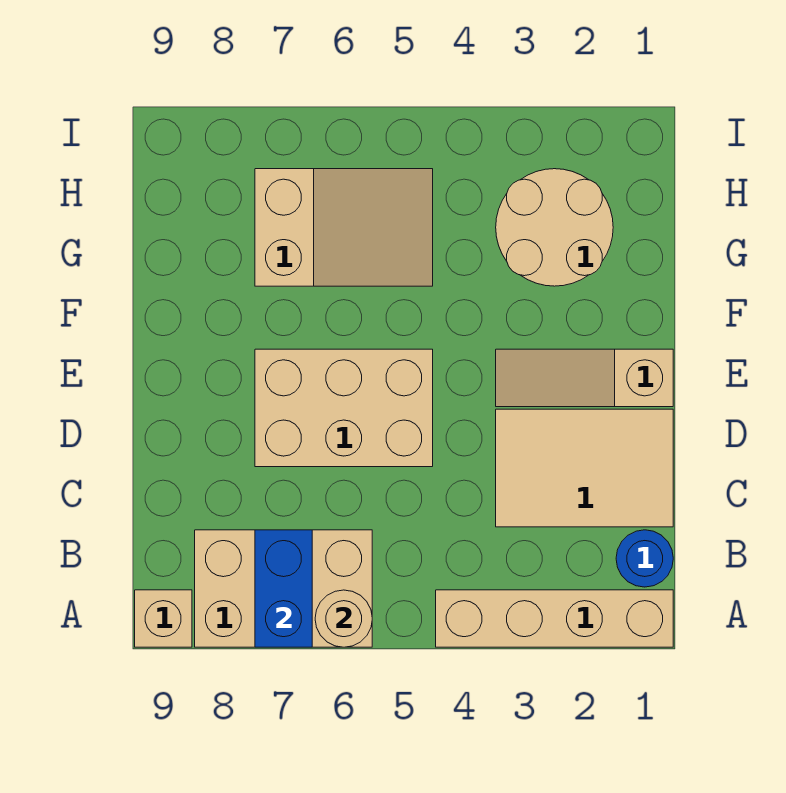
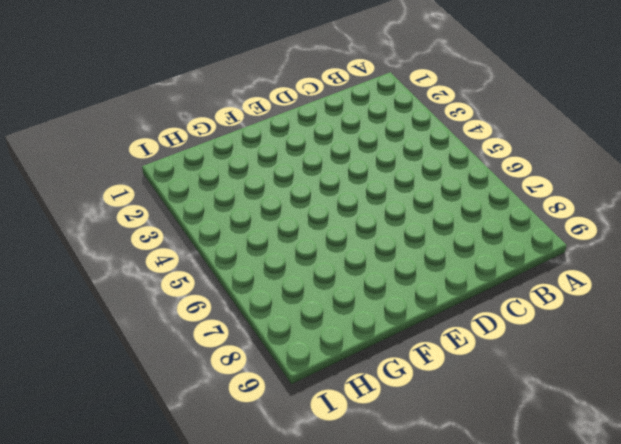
none -> tan brick A1:A4 level 1
none -> tan brick A6:B8 level 1

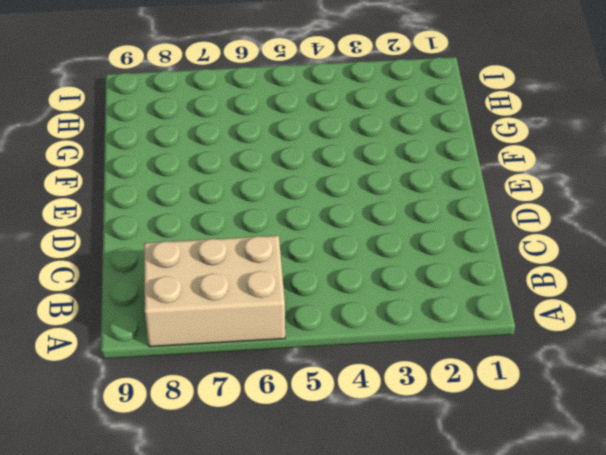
none -> tan brick A1:A4 level 1
none -> tan brick A9 level 1

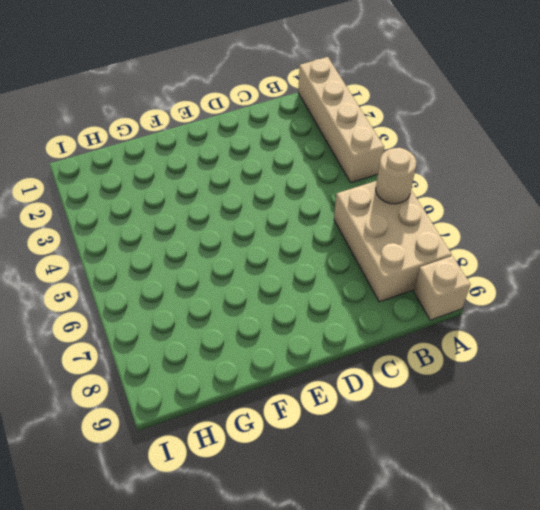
none -> blue round brick B1 level 1
none -> tan tile C1:D3 level 1

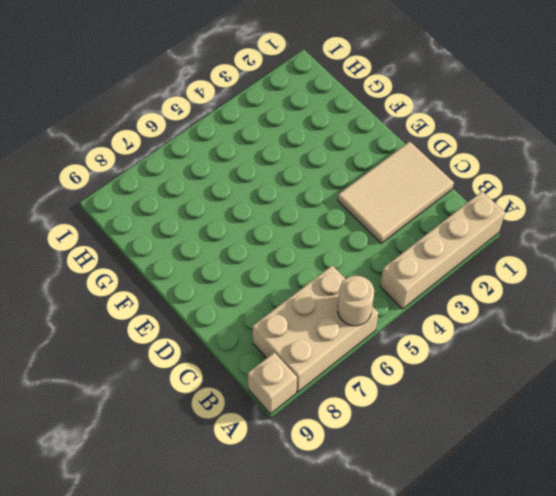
none -> blue round brick B1 level 1
none -> tan brick D5:E7 level 1

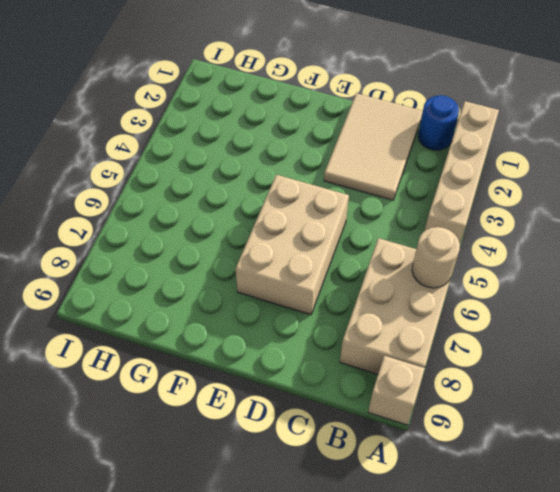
none -> tan slope E1:E3 level 1 top 1
none -> tan round brick G2:H3 level 1

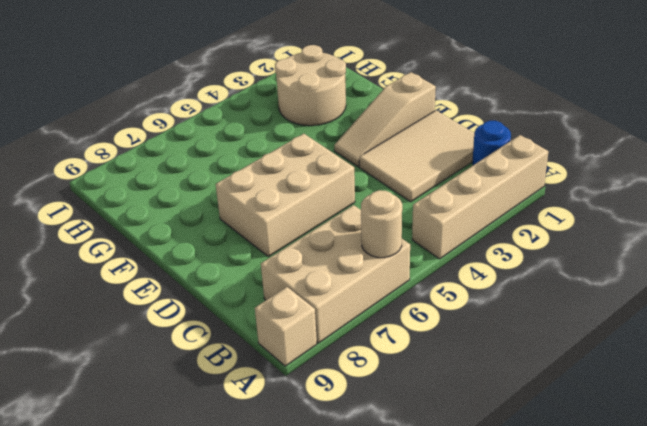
none -> tan slope G5:H7 level 1 top 7
none -> blue brick A7:B7 level 2

